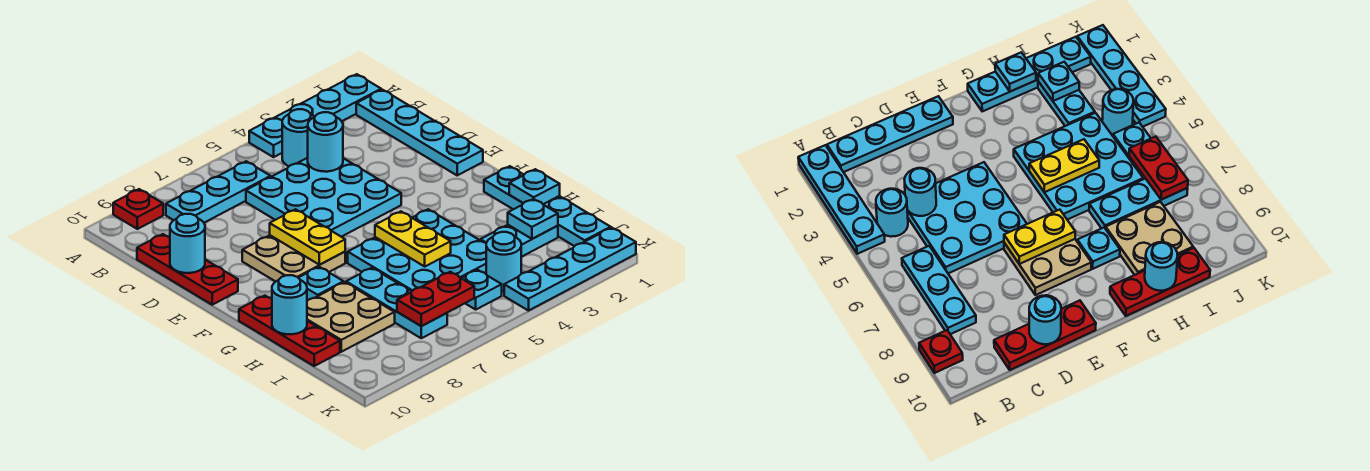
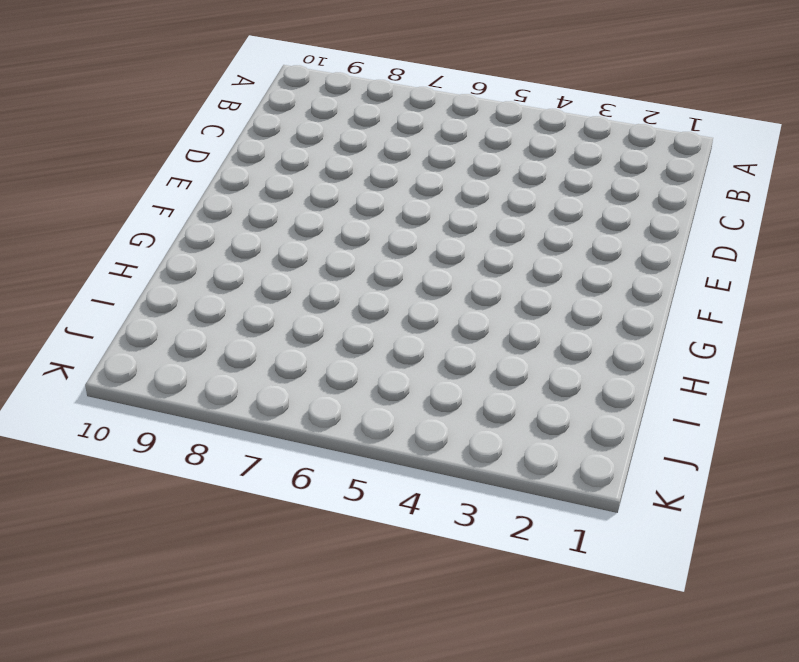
none -> cyan plate A1:A4 level 1
none -> red plate A9 level 1
none -> cyan plate B1:E1 level 1

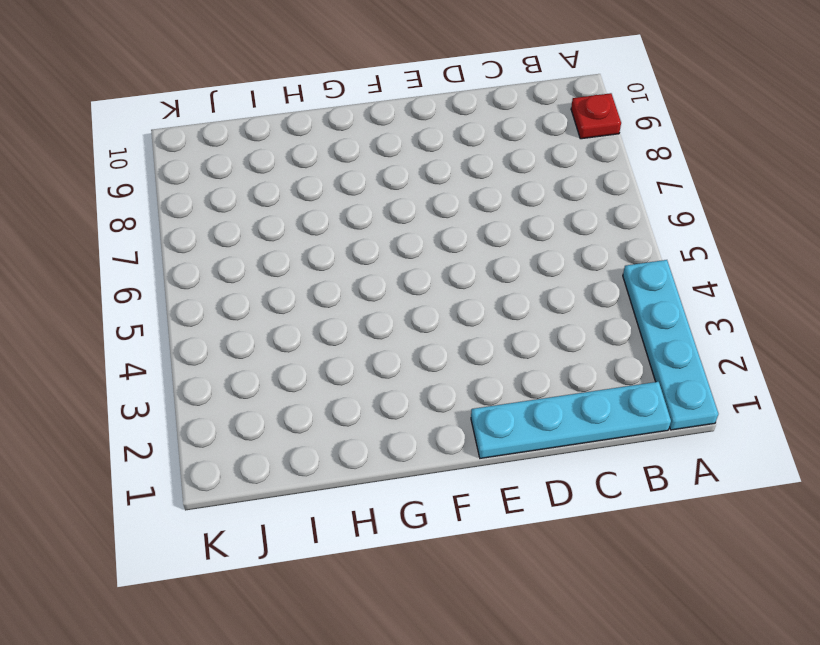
none -> cyan round brick B4 level 1
none -> cyan plate B6:B8 level 1
none -> cyan plate C4:E6 level 1

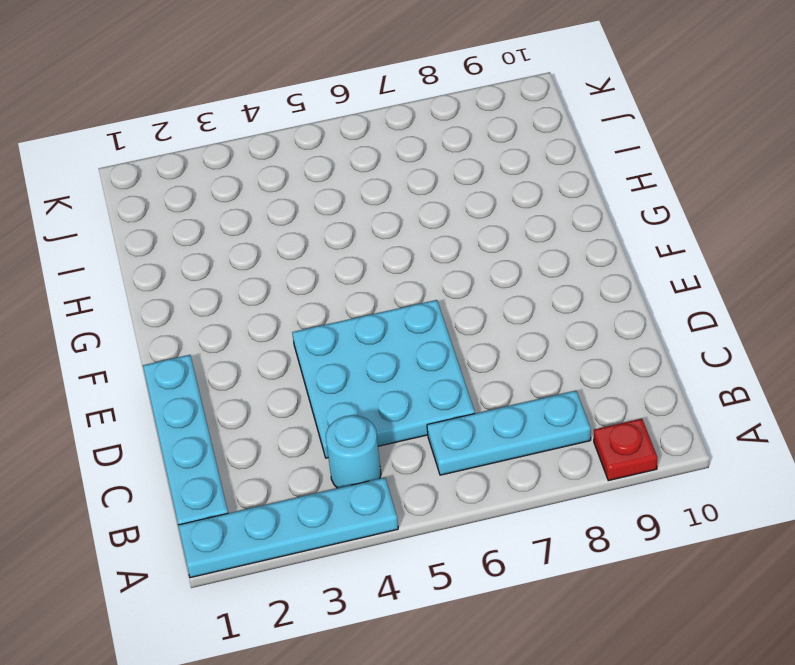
none -> red plate C10:E10 level 1
none -> tan plate E7:F8 level 1
none -> cyan plate G1:J1 level 1

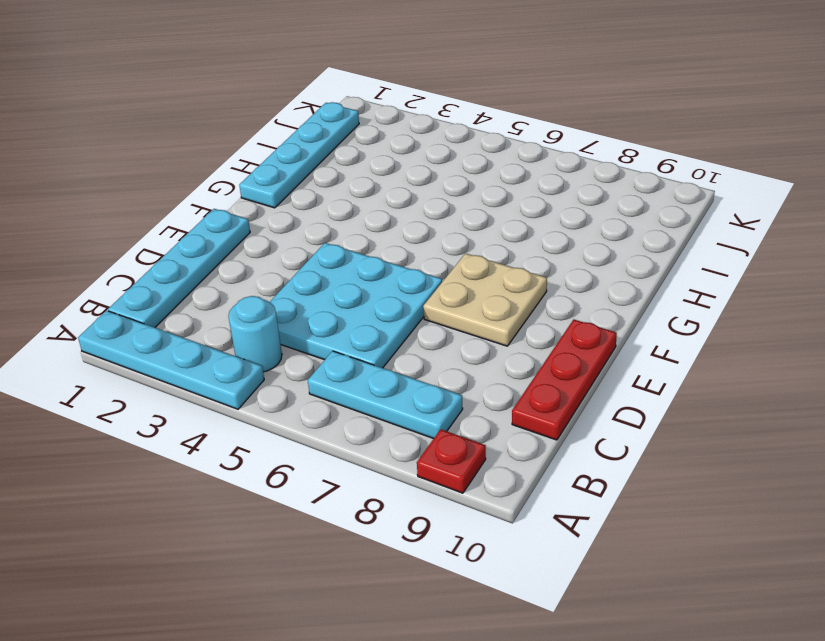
none -> cyan plate G4:I6 level 1
none -> cyan plate G8 level 1
none -> red plate G10:I10 level 1

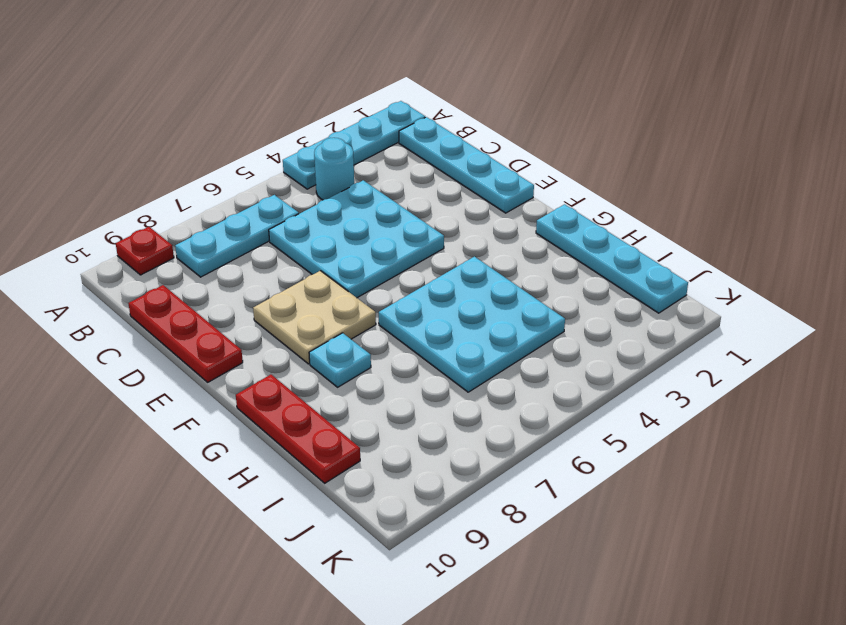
none -> cyan plate H7:J7 level 1
none -> tan plate H8:I9 level 1
none -> cyan plate I2:I3 level 1

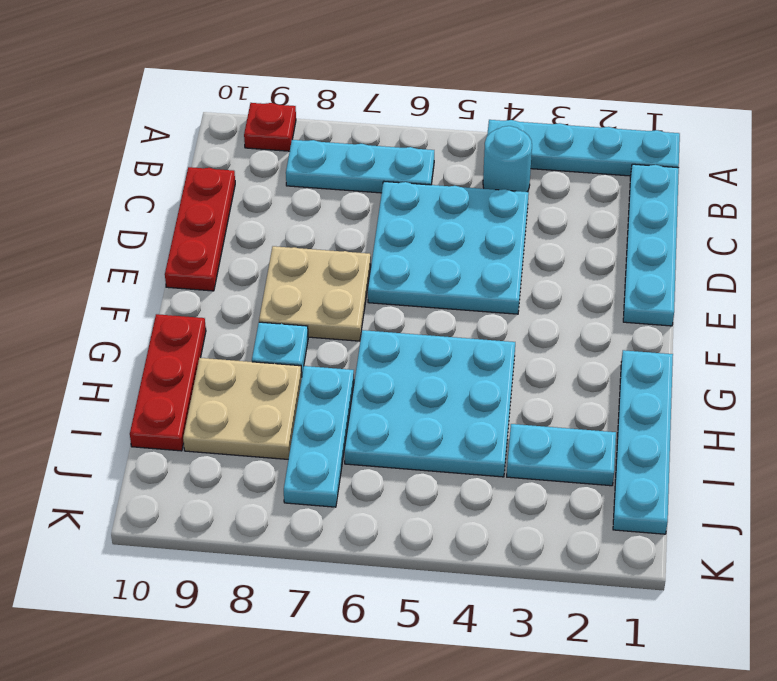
none -> cyan round brick J4 level 1
none -> cyan plate J5 level 1
none -> cyan plate K1:K4 level 1

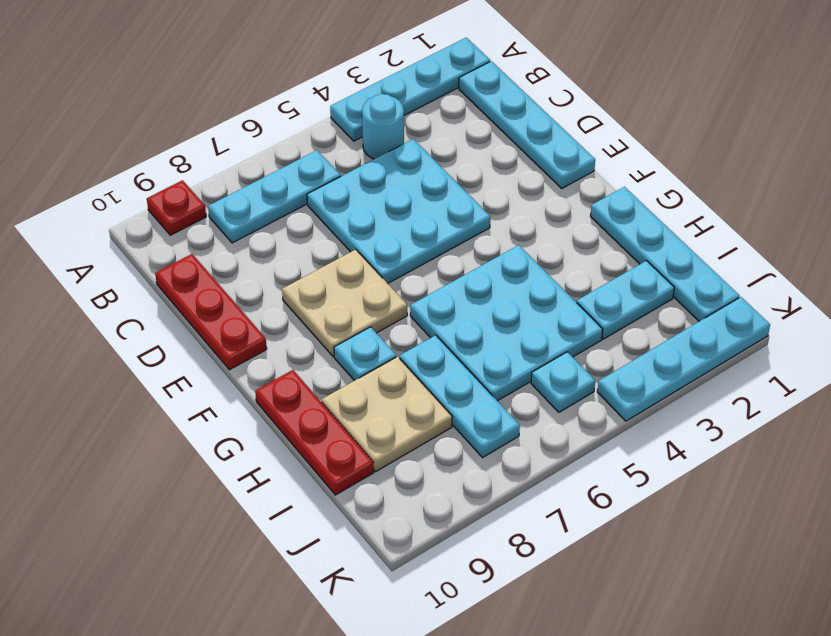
none -> cyan round brick J4 level 1
none -> cyan round brick C4 level 2
none -> cyan round brick D10 level 2

